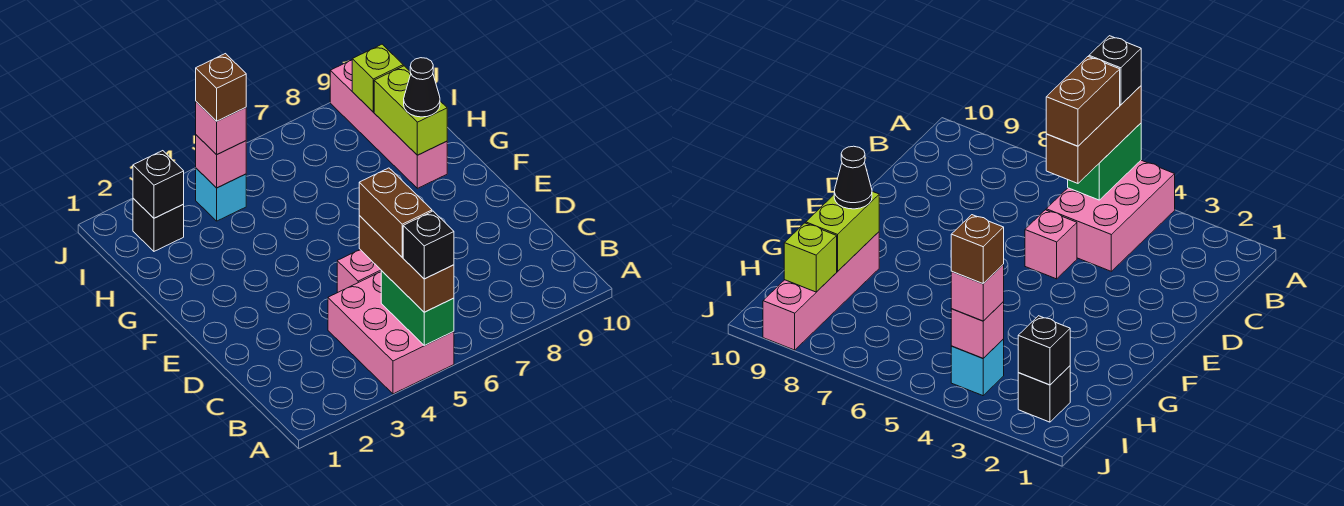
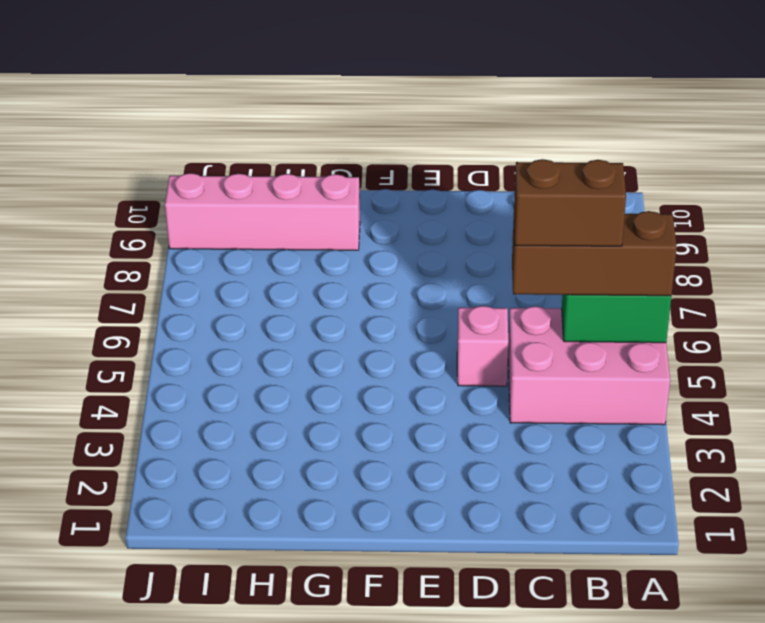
none -> black brick I2 level 1
none -> cyan brick I4 level 1
none -> lime brick G9:H9 level 2

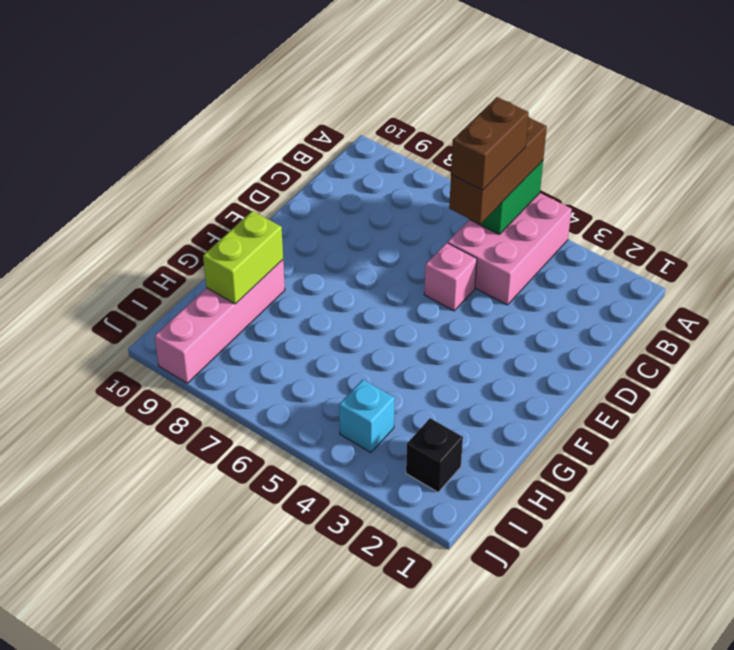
none -> black brick I2 level 2
none -> pink brick I4 level 2
none -> lime brick I9 level 2

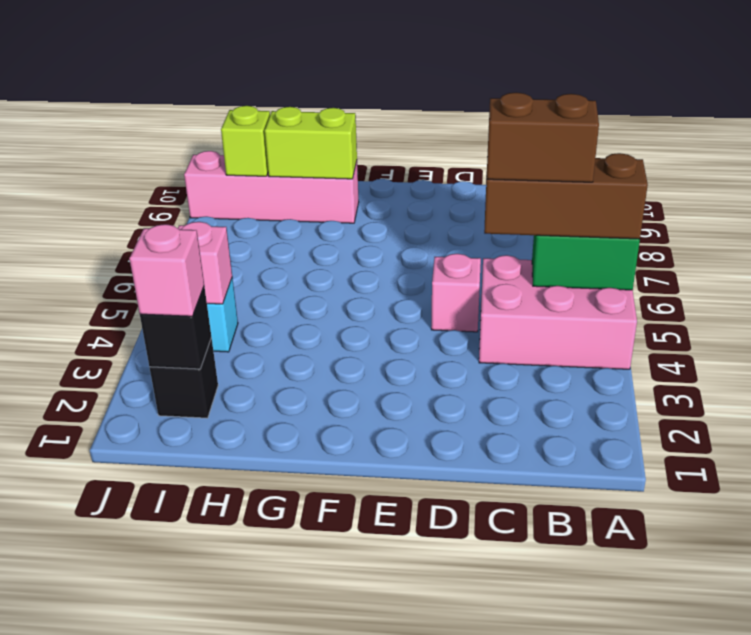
pink brick I2 level 3 -> pink brick I4 level 3
none -> black cone G9 level 3
none -> black brick A5 level 4
none -> brown brick I4 level 4

